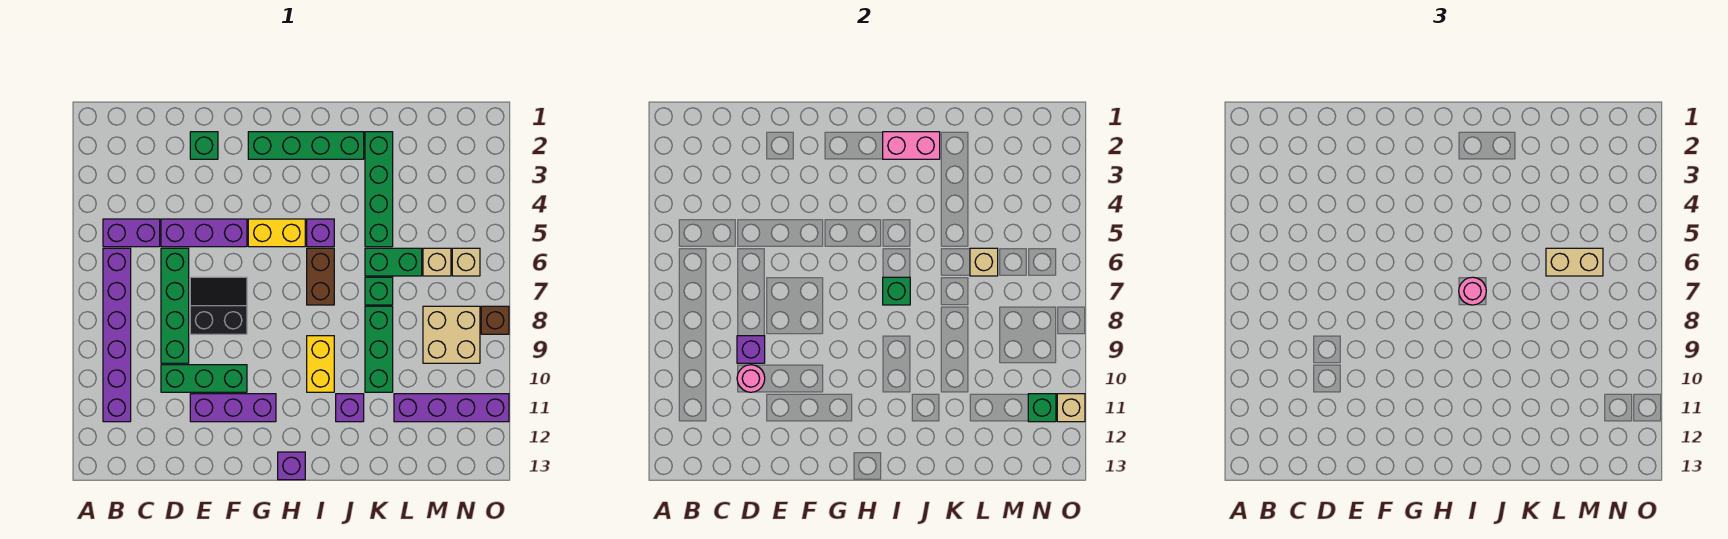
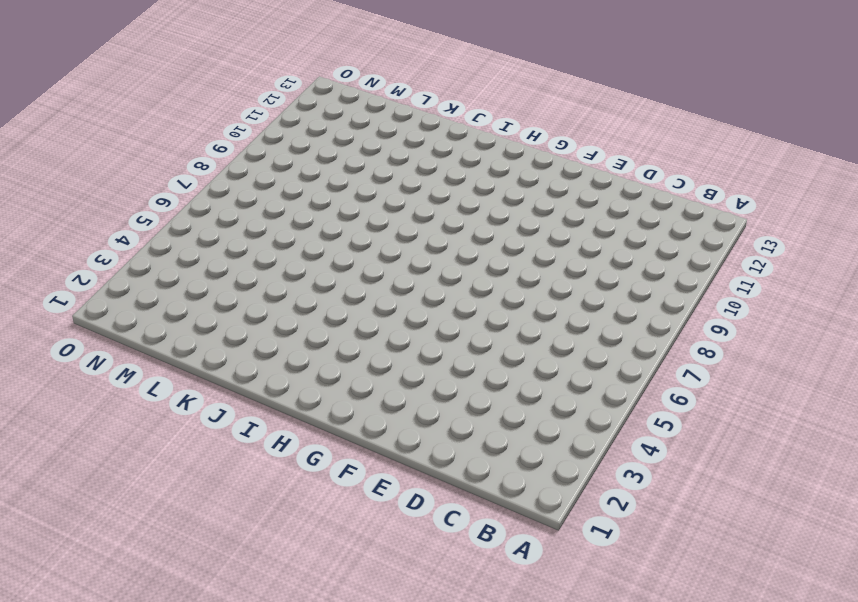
none -> purple brick B5:C5 level 1
none -> purple brick B6:B11 level 1
none -> purple brick D5:F5 level 1
none -> green brick D6:D9 level 1

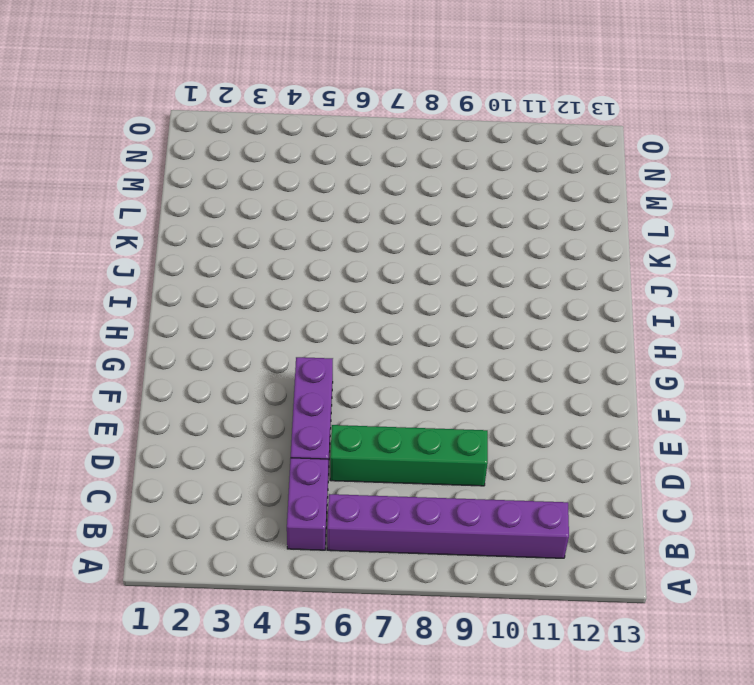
none -> green brick D10:F10 level 1
none -> green brick E2 level 1
none -> black slope E7:F8 level 1 top 8
none -> purple brick E11:G11 level 1

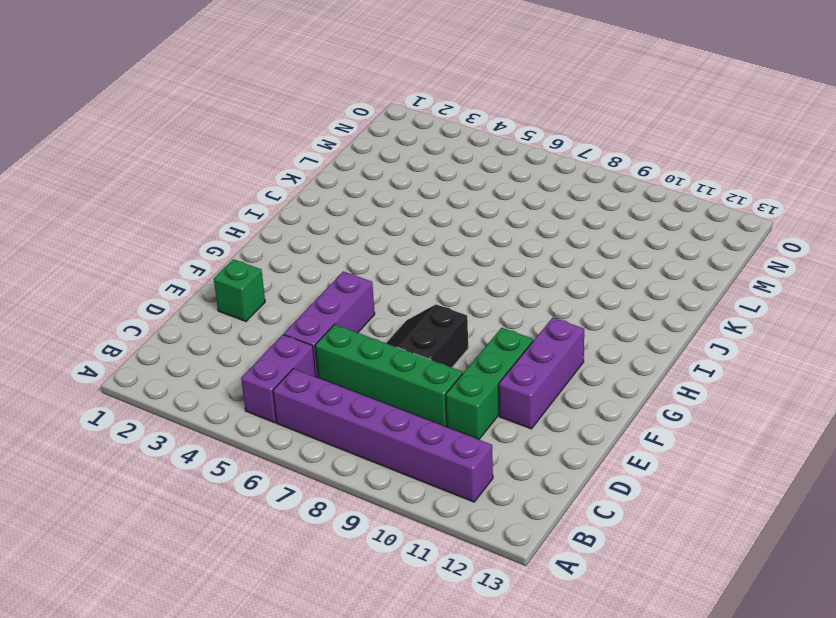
none -> green brick G2:J2 level 1
none -> yellow brick G5:H5 level 1
none -> purple brick H13 level 1
none -> purple brick I5 level 1

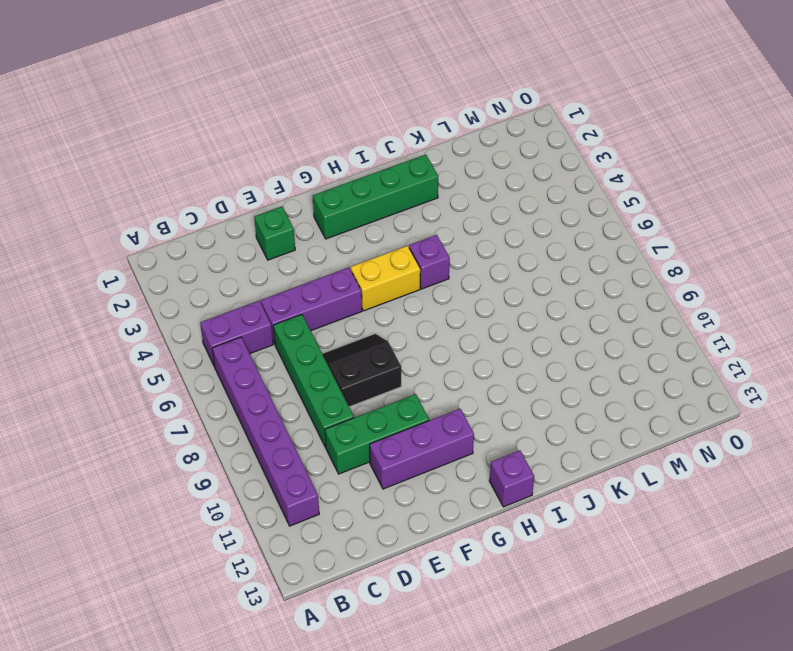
none -> brown brick I6:I7 level 1
none -> yellow brick I9:I10 level 1
none -> purple brick J11 level 1
none -> green brick K2:K5 level 1

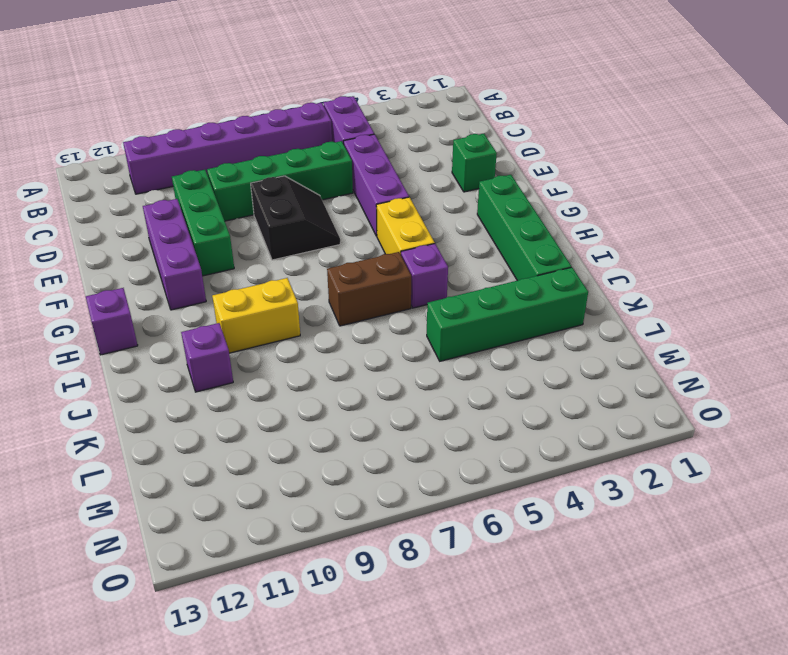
none -> green brick K6:L6 level 1
none -> green brick K7 level 1
none -> green brick K8:K10 level 1
none -> purple brick L11:O11 level 1

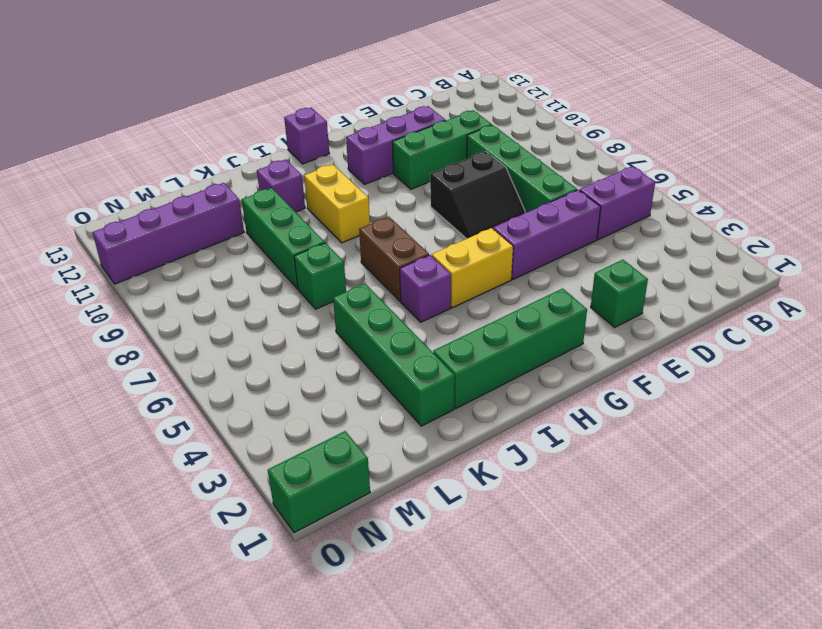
green brick N1:O1 level 1 -> green brick K6:L6 level 1
none -> purple brick B6:B11 level 1
none -> tan brick M6 level 1
none -> tan brick M8:N9 level 1
none -> tan brick N6 level 1

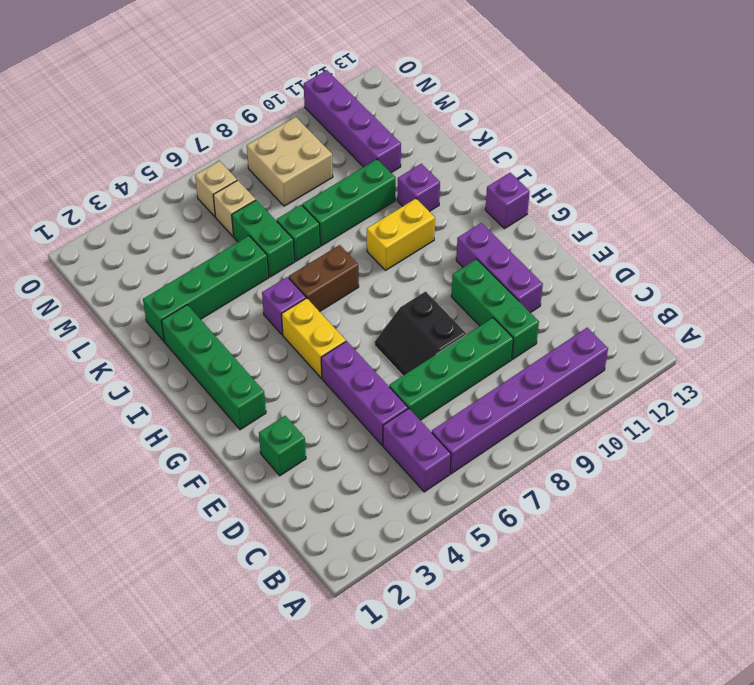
none -> brown brick O8 level 1
none -> purple brick D9 level 2
none -> pink round brick D10 level 2
none -> pink brick I2:J2 level 2

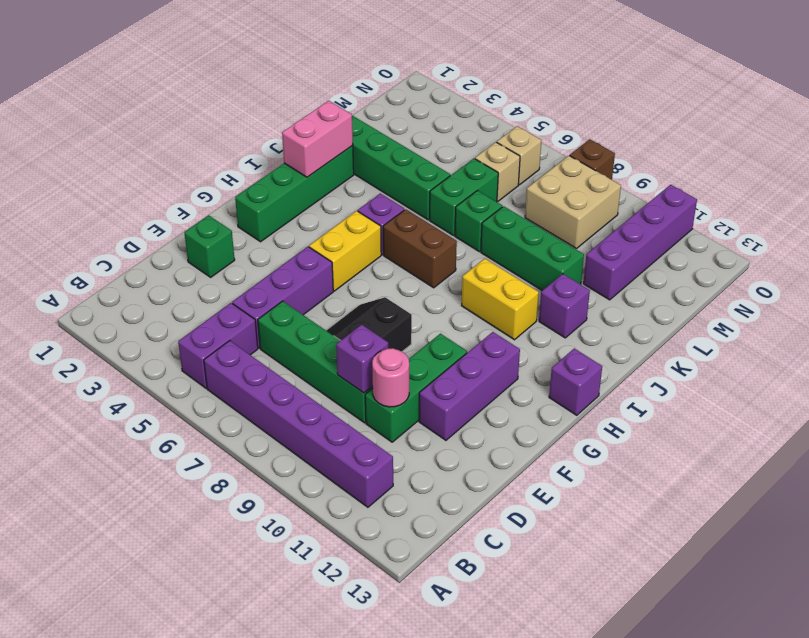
none -> green brick I7 level 2
none -> tan brick L6 level 2
none -> green brick N11 level 2
none -> tan brick O11 level 2

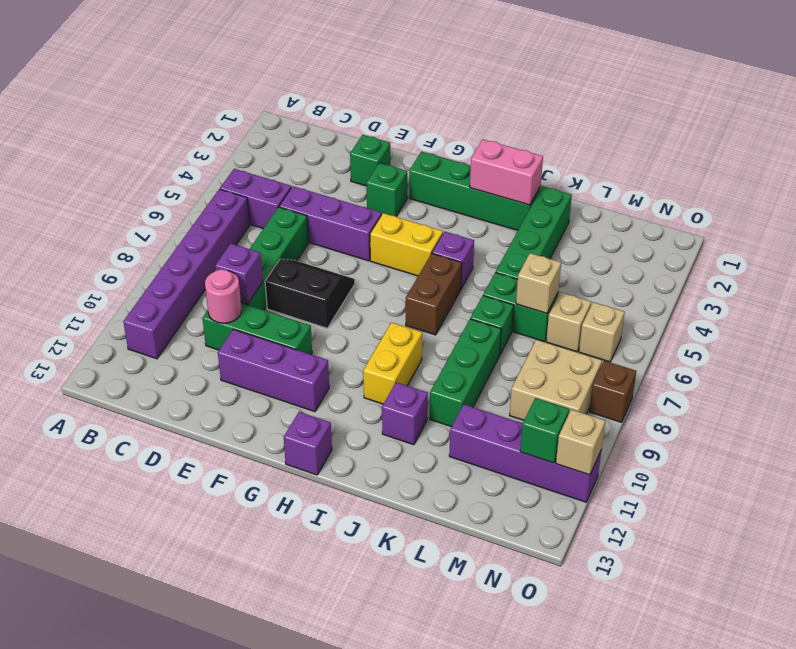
green brick F3 level 1 -> green brick I7 level 2
none -> pink round brick I7 level 3
none -> tan brick L6:M6 level 3

